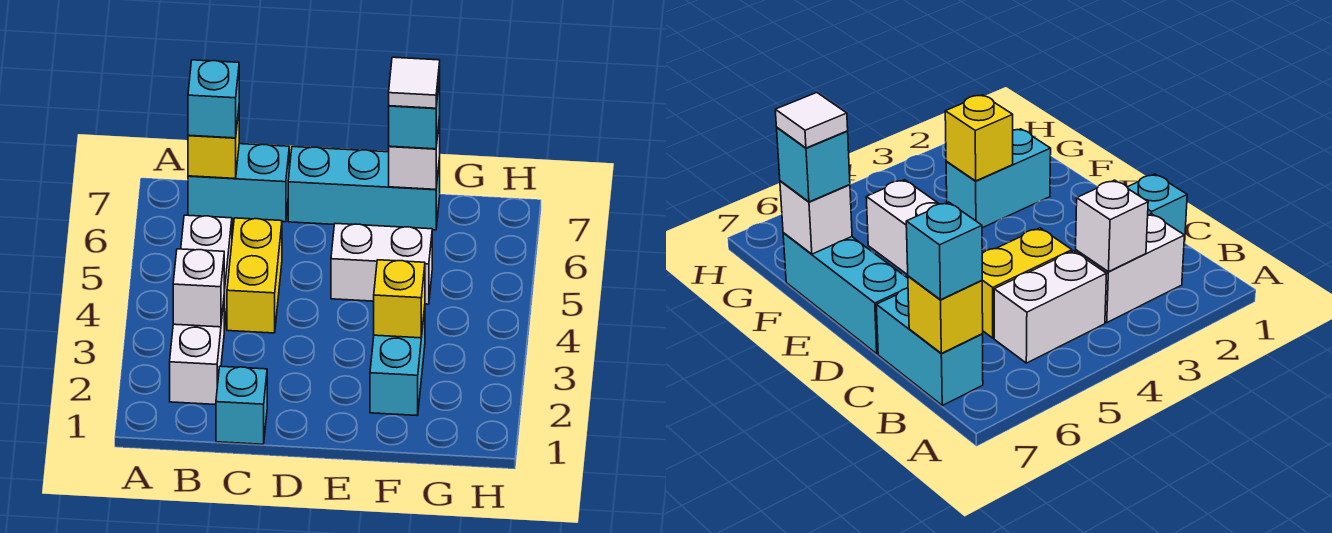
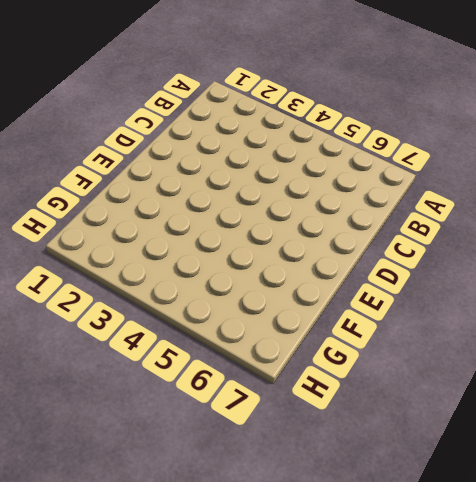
none -> white brick B2:B3 level 1
none -> white brick B4:B5 level 1
none -> cyan brick B7:C7 level 1

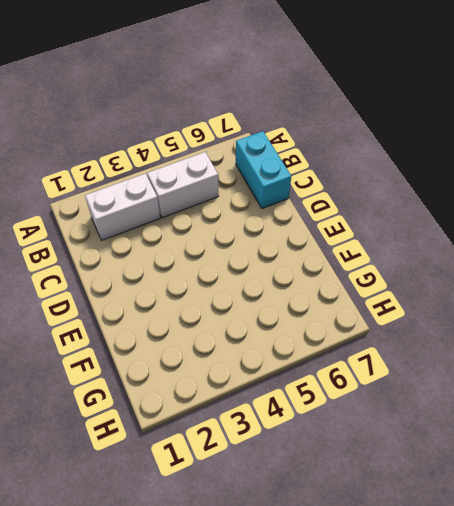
none -> cyan brick C1 level 1
none -> yellow brick C4:C5 level 1
none -> cyan brick D7:F7 level 1

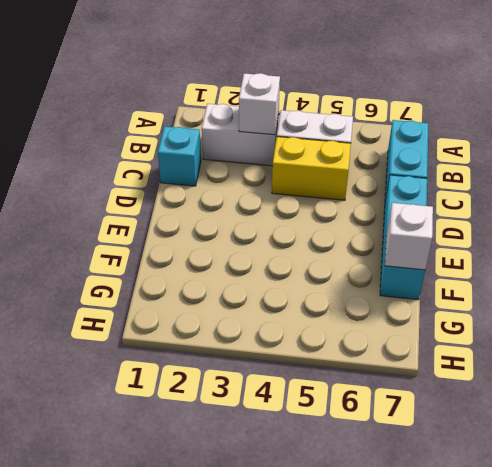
none -> white brick E5:F5 level 1
none -> cyan brick F2:F3 level 1
none -> yellow brick B7 level 2

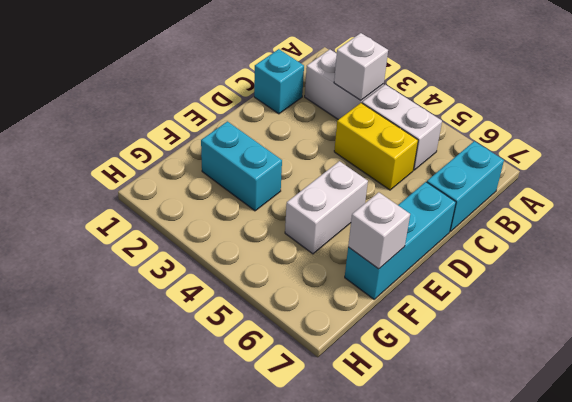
none -> yellow brick B7 level 2
none -> yellow brick F3 level 2
none -> cyan brick B7 level 3

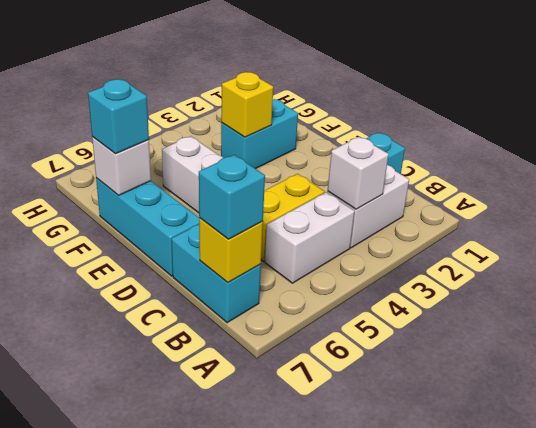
none -> white tile F7 level 4

